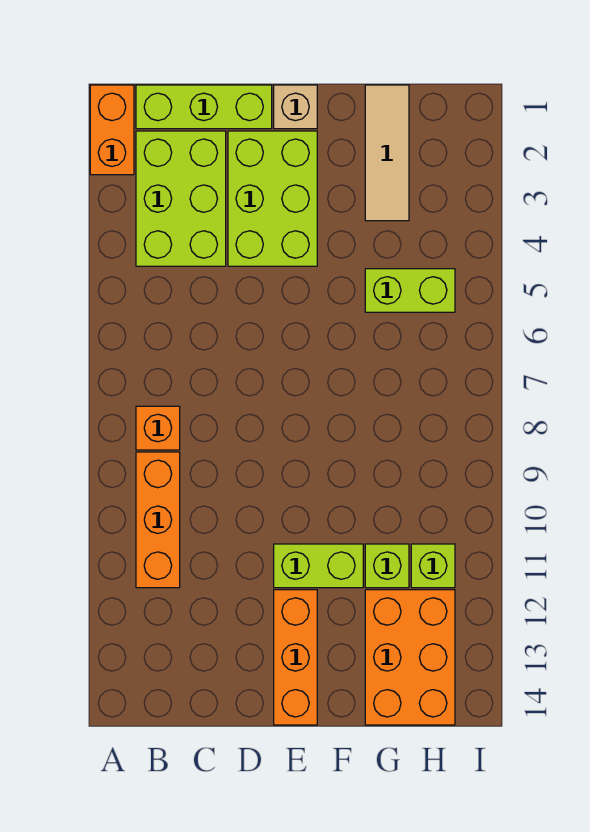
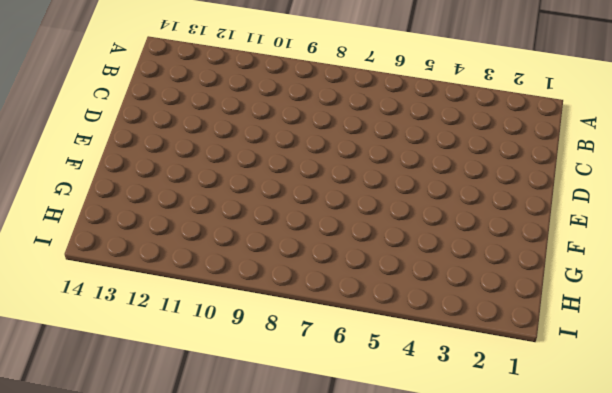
none -> orange brick A1:A2 level 1
none -> lime brick B1:D1 level 1
none -> lime brick B2:C4 level 1

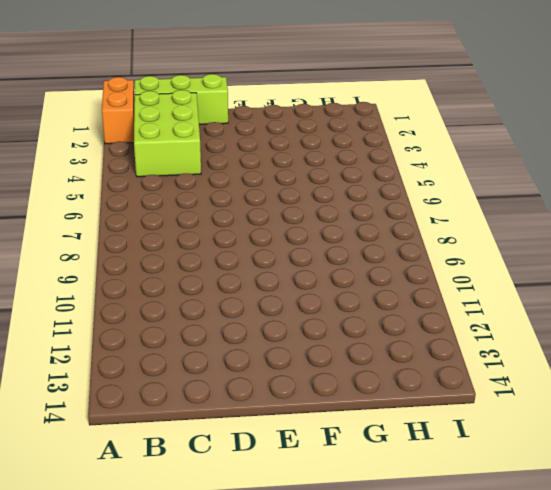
none -> orange brick B8 level 1
none -> orange brick B9:B11 level 1
none -> lime brick D2:E4 level 1

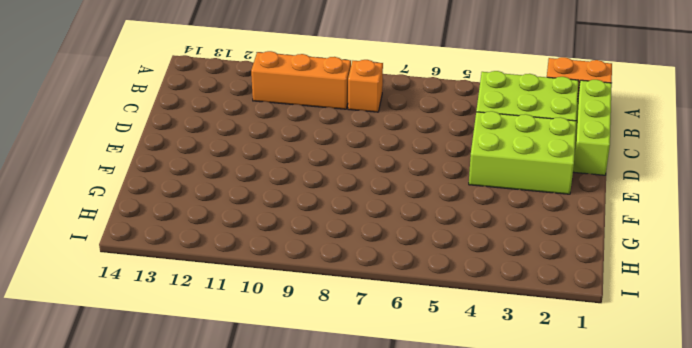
none -> tan brick E1 level 1
none -> lime brick E11:F11 level 1
none -> orange brick E12:E14 level 1

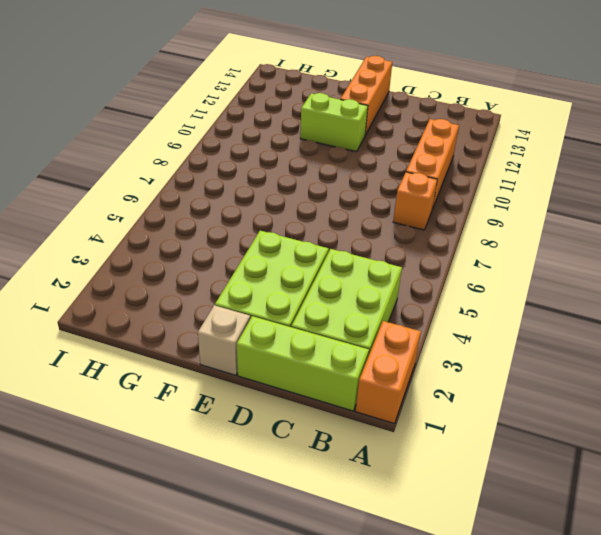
none -> tan tile G1:G3 level 1
none -> lime brick G5:H5 level 1
none -> lime brick G11 level 1

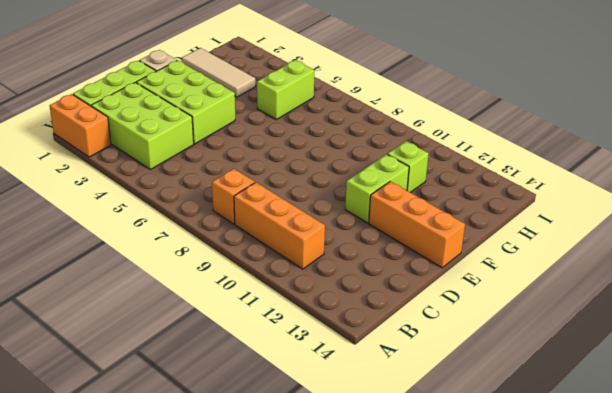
none -> orange brick G12:H14 level 1
none -> lime brick H11 level 1

